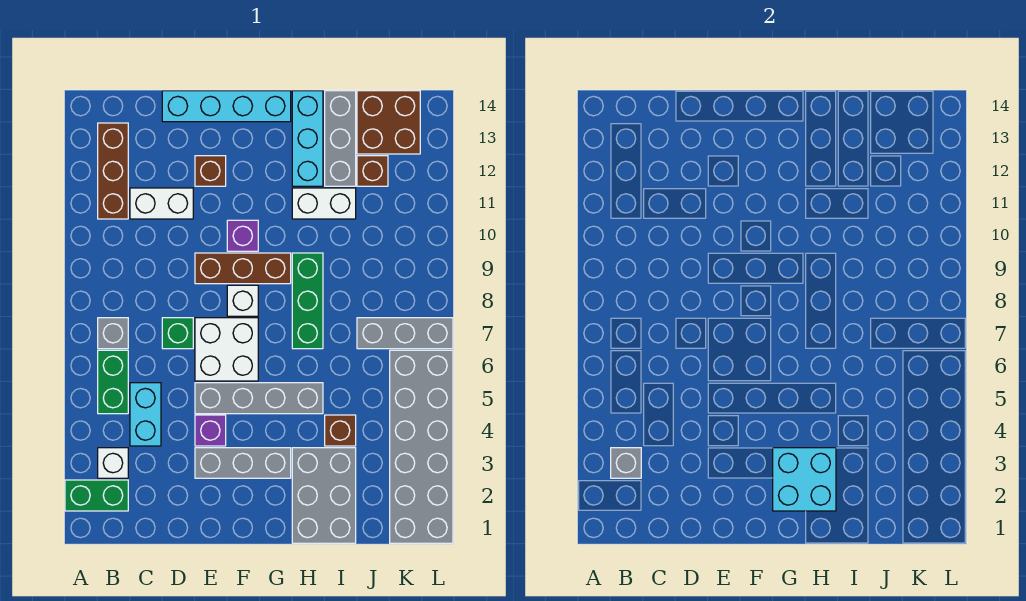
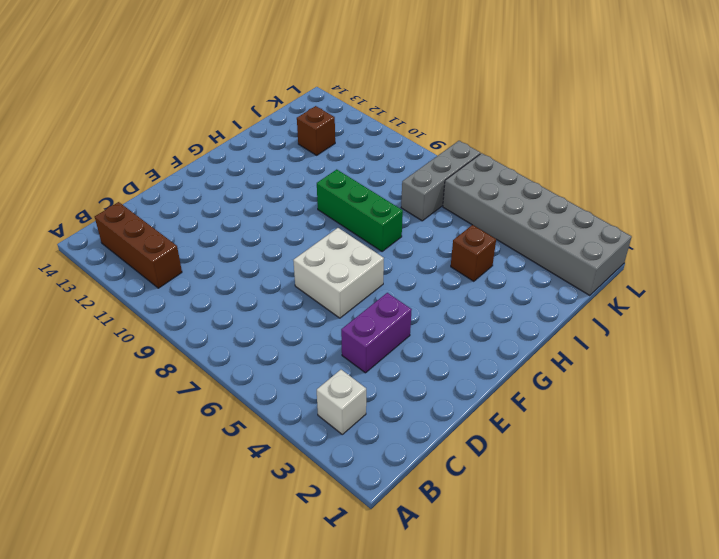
purple brick D4:E4 level 1 -> purple brick E4 level 1
none -> green brick A2:B2 level 1
none -> green brick B5:B6 level 1
none -> grey brick B7 level 1

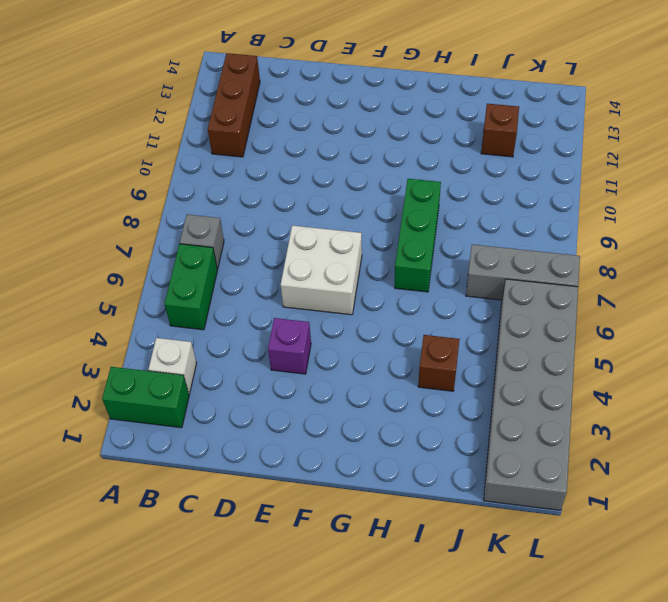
none -> cyan brick C4:C5 level 1
none -> white brick C11:D11 level 1
none -> green brick D7 level 1

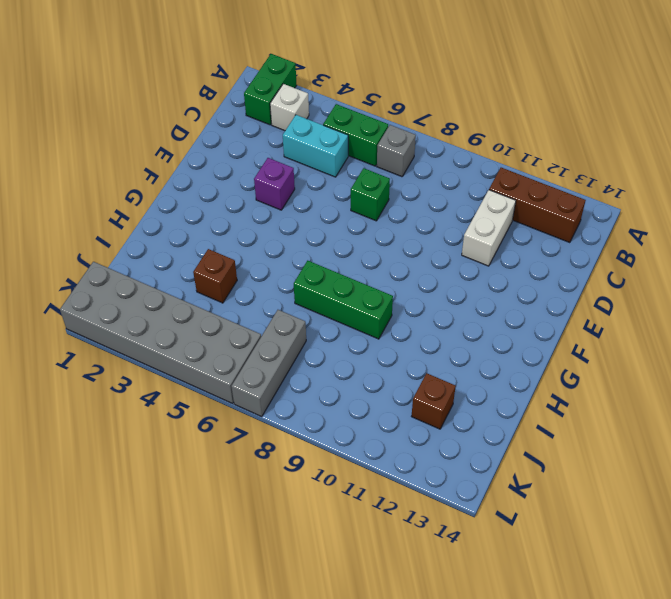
none -> cyan brick D14:G14 level 1
none -> grey brick E3:G3 level 1
none -> grey brick E5:H5 level 1

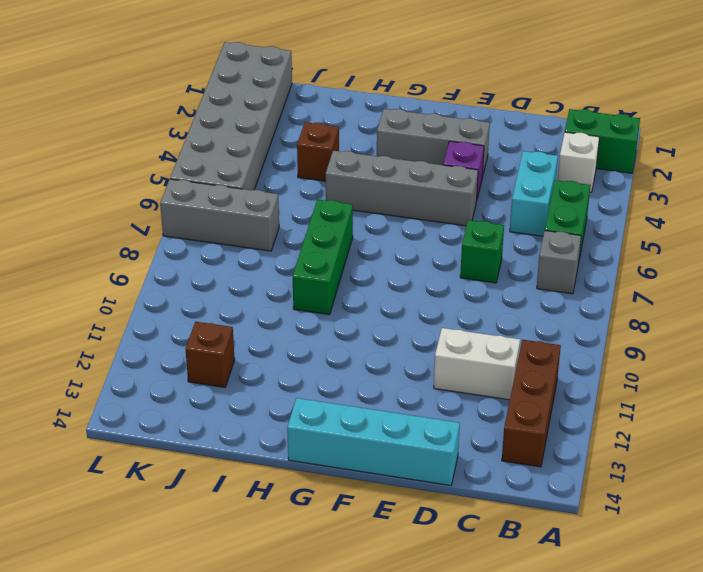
none -> white brick E6:F7 level 1
none -> brown brick E9:G9 level 1
none -> brown brick E12 level 1

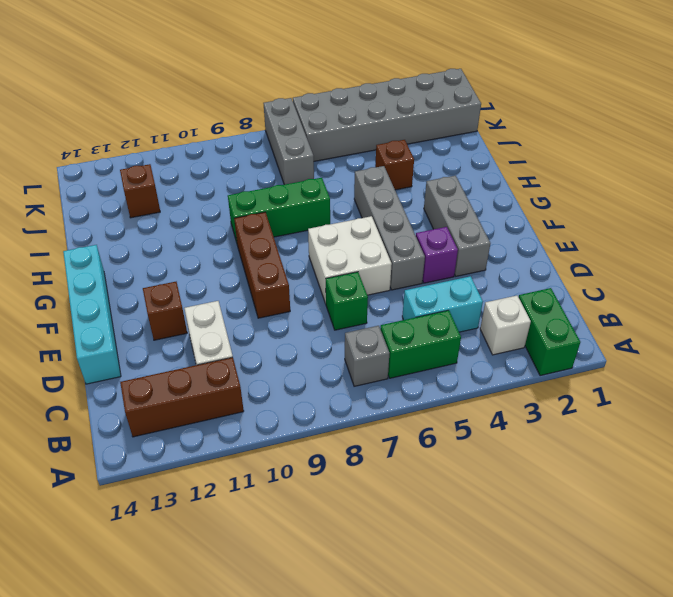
none -> white brick F8 level 1
none -> purple brick F10 level 1
none -> grey brick H1:I3 level 1

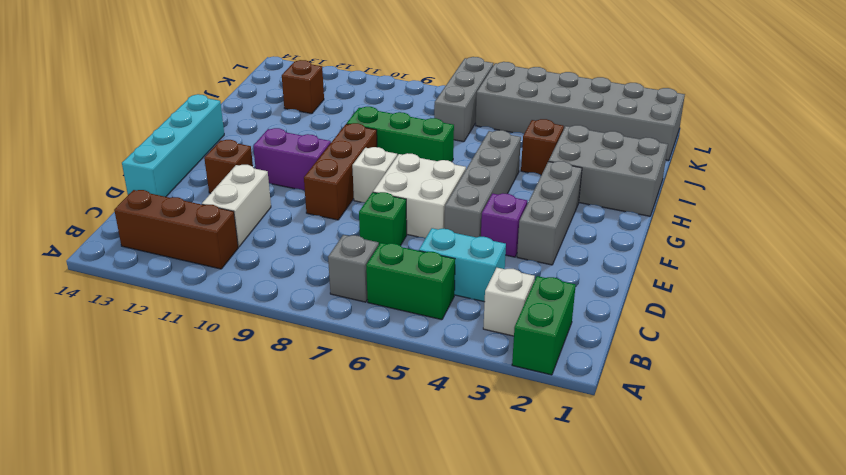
purple brick F10:F11 level 1 -> purple brick F10 level 1
none -> white brick H11:I11 level 1
none -> cyan brick H12:H14 level 1
none -> grey brick I12:I14 level 1

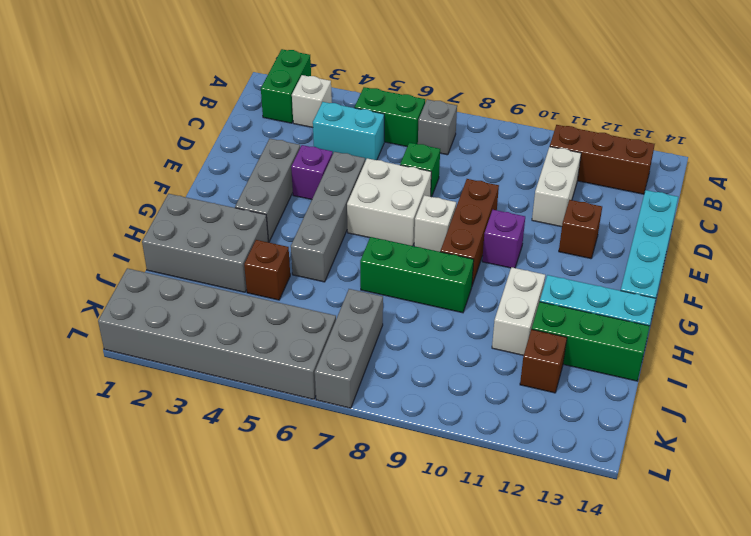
green brick I12:I14 level 1 -> grey brick I12:I14 level 1
none -> brown brick J13:K14 level 1
none -> grey brick B3 level 2
none -> cyan brick G2:H3 level 2

